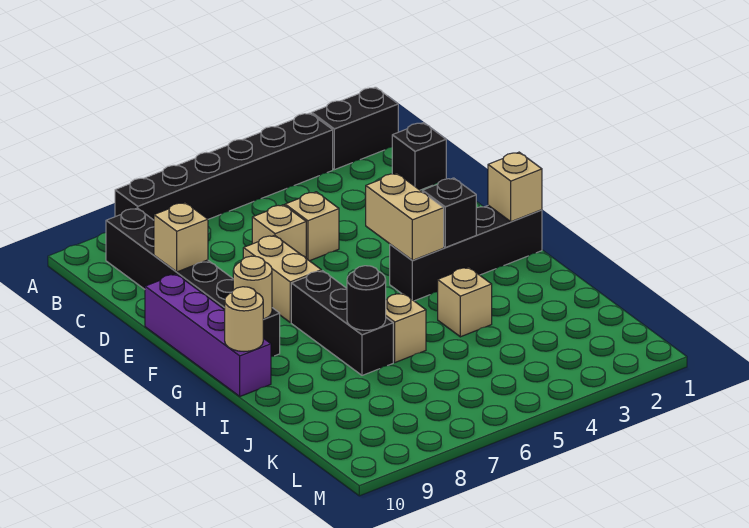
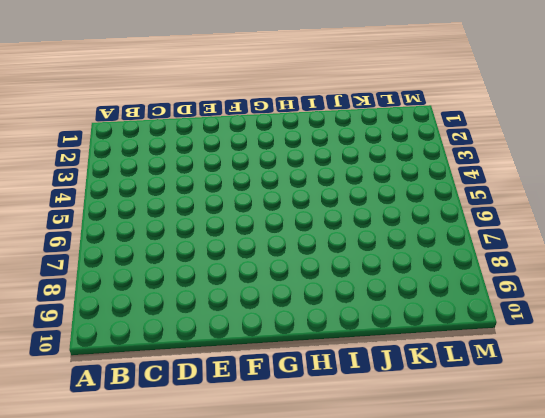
none -> black brick A1:A2 level 1
none -> black brick A3:A8 level 1
none -> black brick B9:G9 level 1

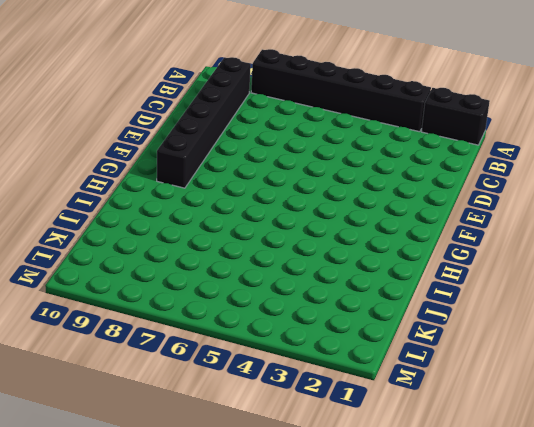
none -> black brick C1 level 1
none -> tan brick D5 level 1
none -> tan brick D6 level 1

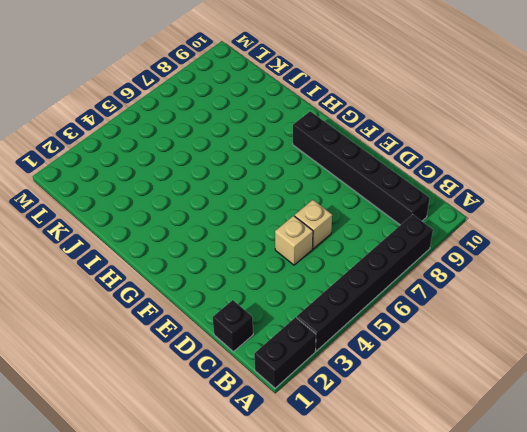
none -> tan brick E7:F7 level 1
none -> purple brick E10:H10 level 1
none -> black brick G1:G4 level 1

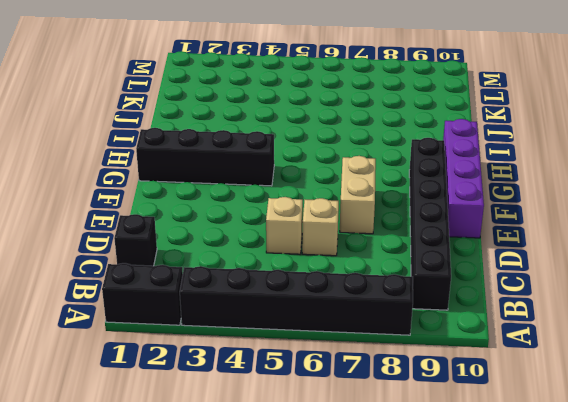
none -> black brick G7:I7 level 1
none -> tan brick I4 level 1
none -> tan brick I6 level 1

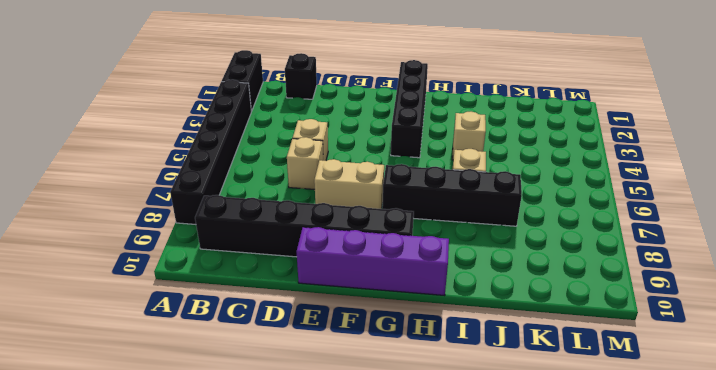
black brick G7:J7 level 1 -> black brick G7:I7 level 1
none -> tan brick D9 level 2
none -> tan brick F4:G4 level 2
none -> tan brick G1 level 2

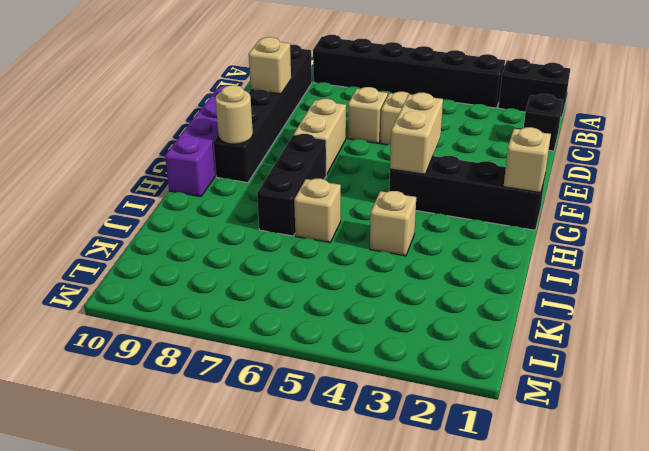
none -> black brick G3 level 2
none -> tan round brick H10 level 2
none -> black round brick I7 level 2

